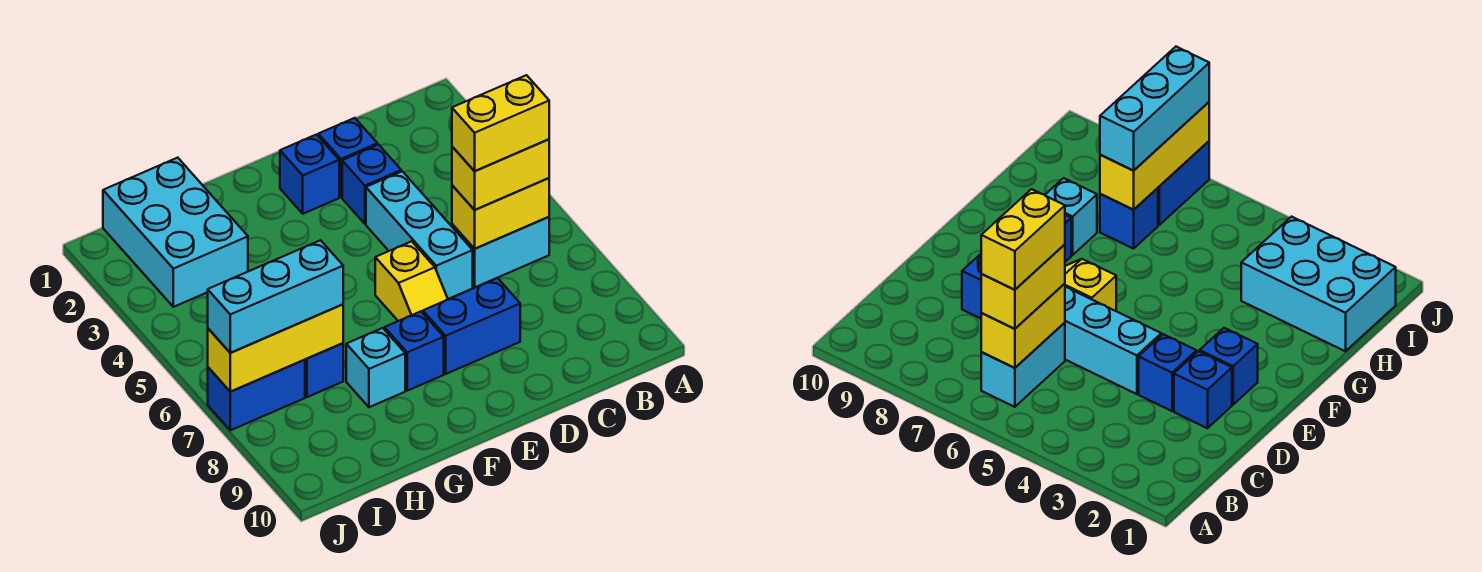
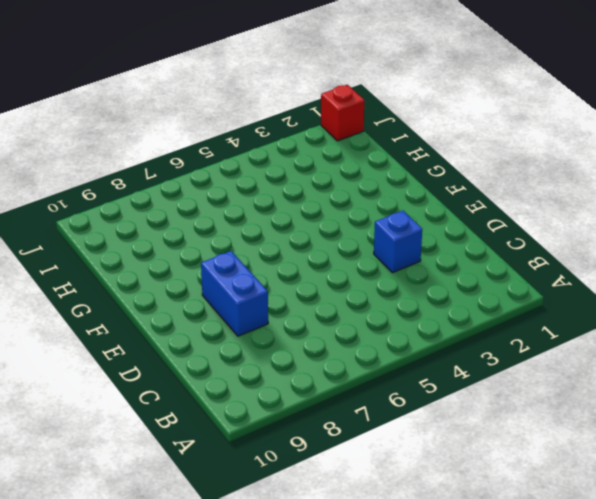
red brick J1 level 1 -> none
none -> cyan brick B6:C6 level 1
none -> blue brick D2 level 1
none -> cyan brick D4:D6 level 1

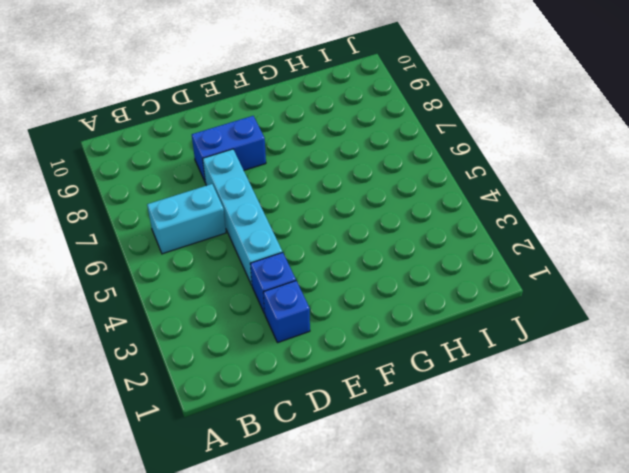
cyan brick D4:D7 level 1 -> cyan brick D4:D6 level 1
none -> blue brick E2 level 1
none -> yellow slope E6:E7 level 1 top 6
none -> blue brick F8 level 1

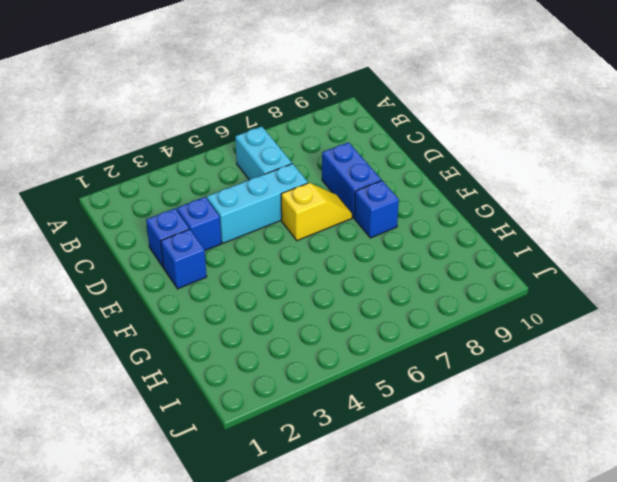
none -> cyan brick G8 level 1
none -> cyan brick H1:I3 level 1
none -> blue brick H7 level 1

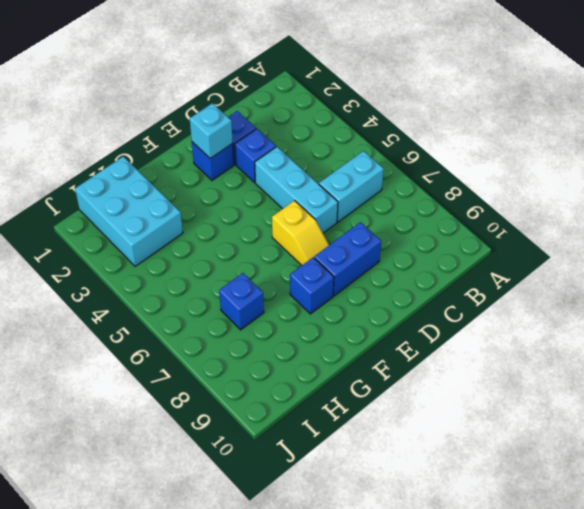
cyan brick E2 level 2 -> cyan brick G8 level 1
none -> blue brick I7:J7 level 1
none -> yellow brick B6:C6 level 2
none -> yellow brick H7:J7 level 2

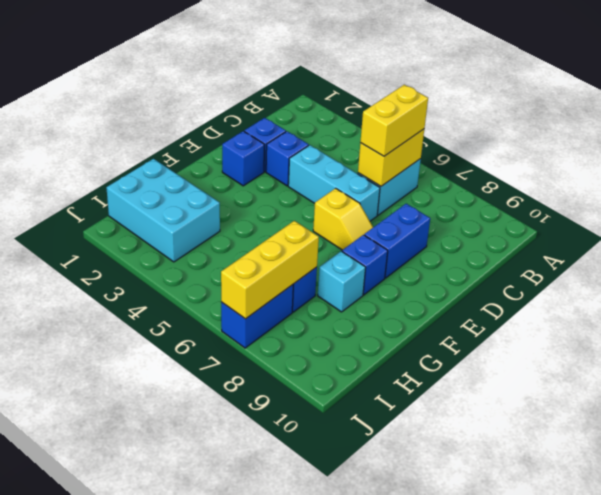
none -> cyan brick H7:J7 level 3
none -> yellow brick B6:C6 level 4

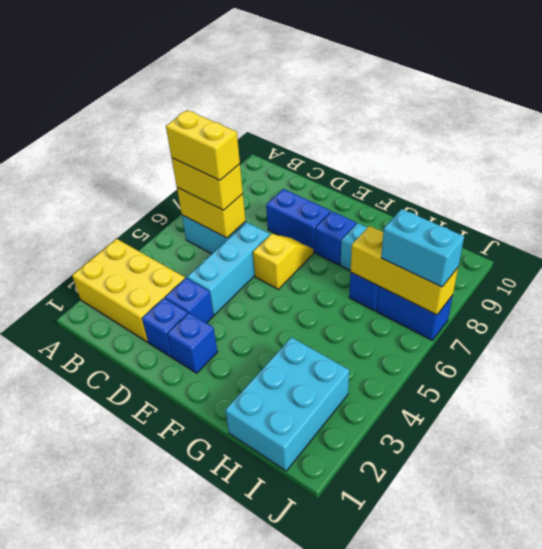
yellow brick A2:C3 level 1 -> none
cyan brick I7:J7 level 3 -> cyan brick H7:J7 level 3

